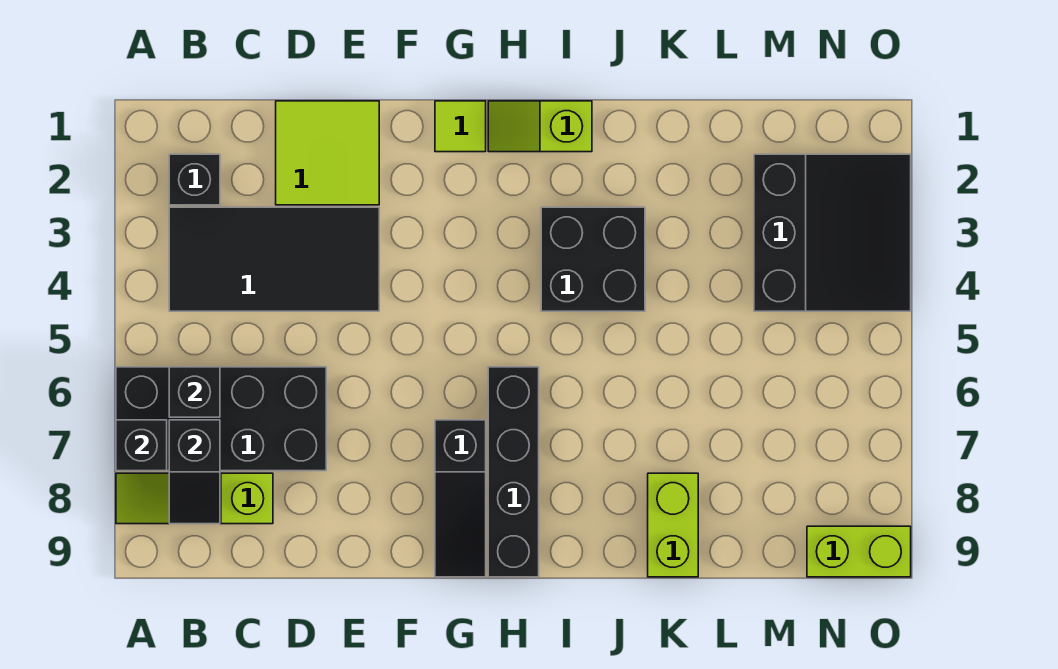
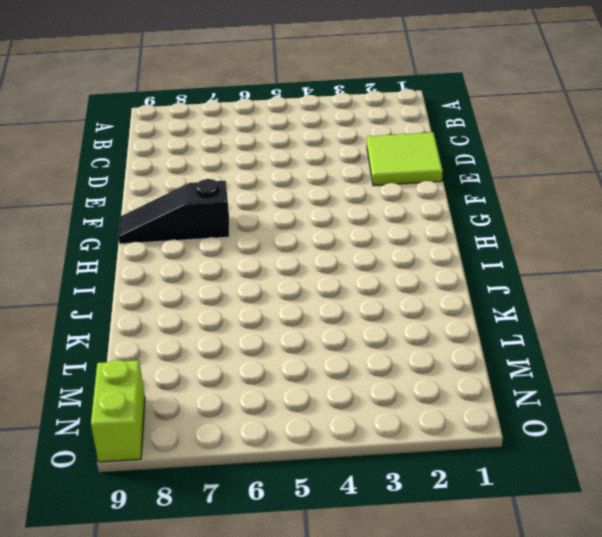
none -> black brick A6:D7 level 1
none -> lime slope A8:C8 level 1 top C
none -> black brick B2 level 1

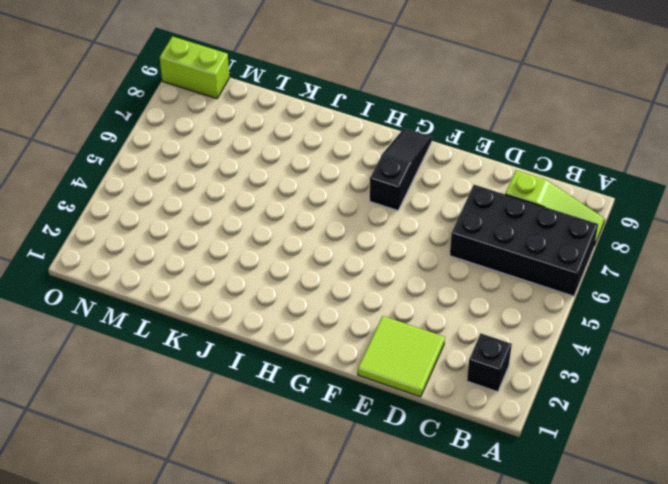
none -> black tile B3:E4 level 1
none -> lime tile G1 level 1
none -> lime slope H1:I1 level 1 top I

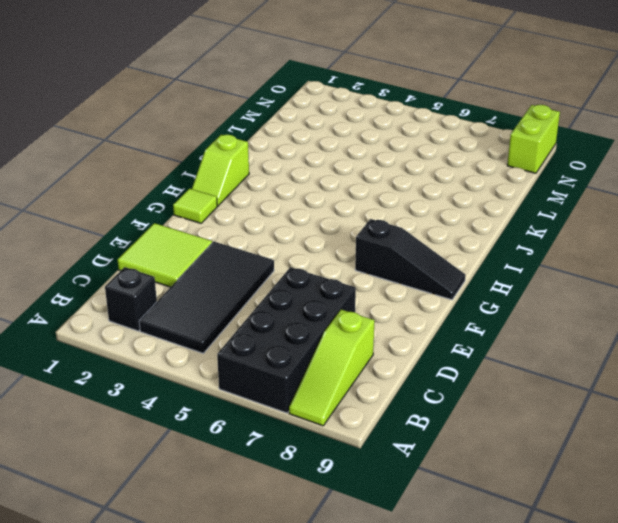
none -> black brick H6:H9 level 1
none -> black brick I3:J4 level 1
none -> lime brick K8:K9 level 1

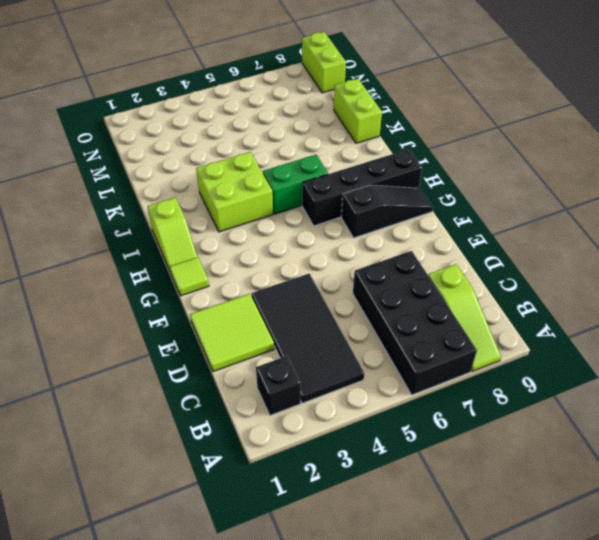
lime brick I3:J4 level 1 -> black brick I3:J4 level 1
green brick I5:I6 level 1 -> none
lime brick K9:L9 level 1 -> lime brick K8:K9 level 1
none -> black slope M2:O4 level 1 top M
none -> black brick A7 level 2
none -> black brick B6 level 2

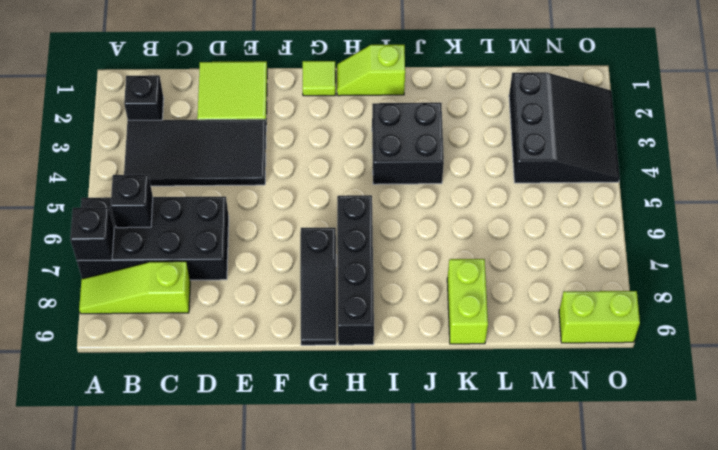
none -> black slope B7:B8 level 2 top 7

